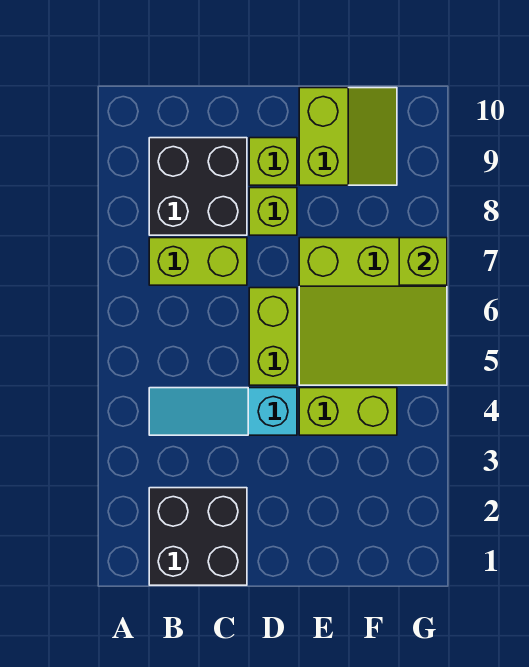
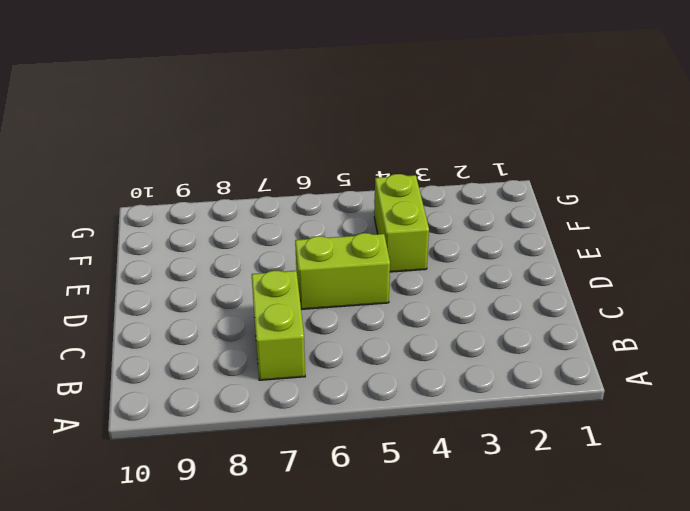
none -> black brick B1:C2 level 1
none -> cyan slope B4:D4 level 1 top D

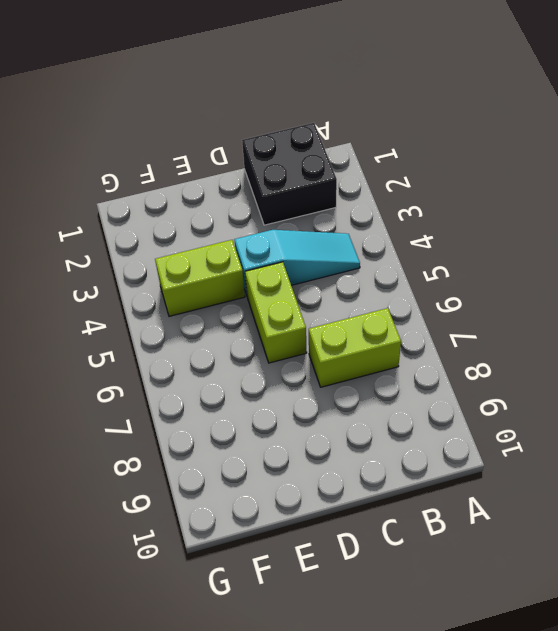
none -> black brick B8:C9 level 1
none -> lime brick D8 level 1

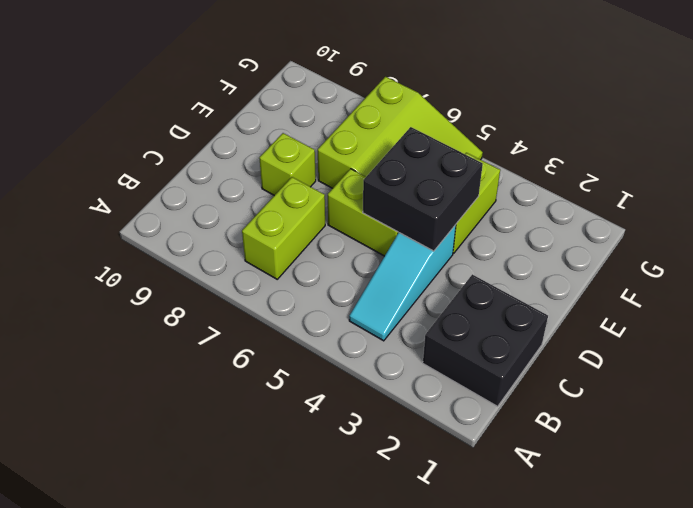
black brick D4:E5 level 2 -> black brick B8:C9 level 1
none -> lime brick D9 level 1
none -> lime slope E9:F10 level 1 top E

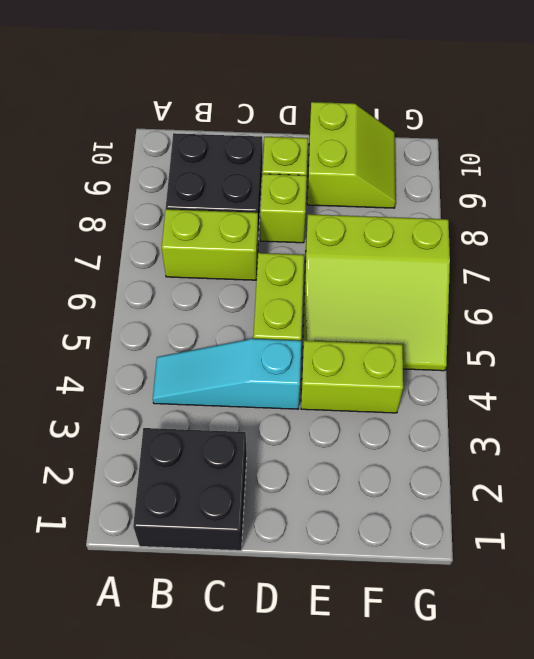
none -> lime brick G7 level 2

